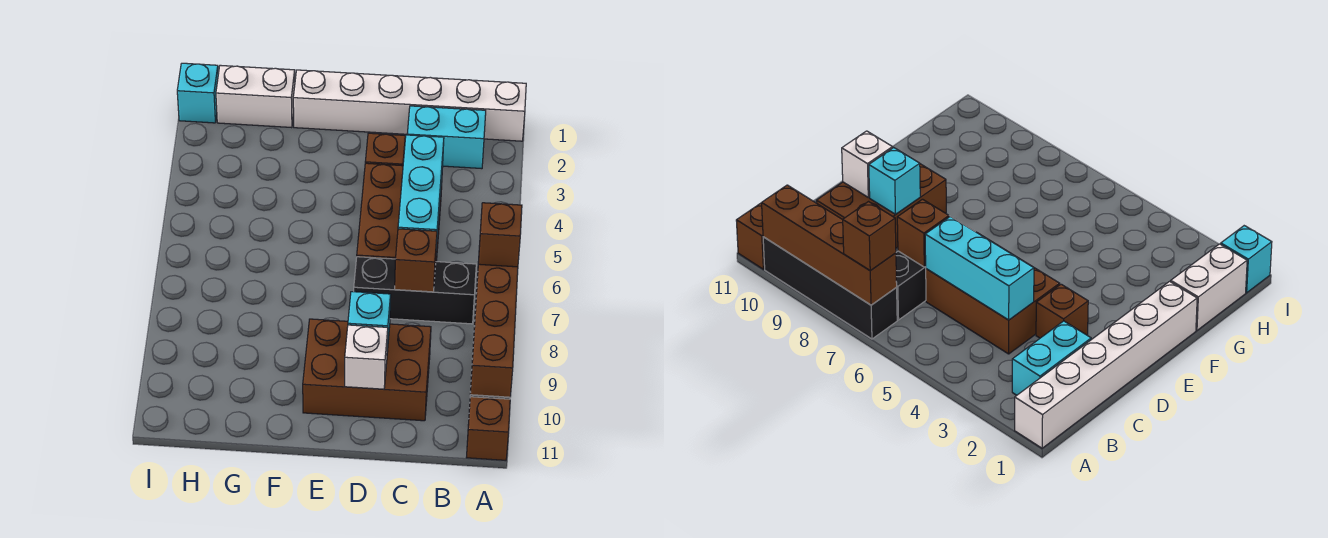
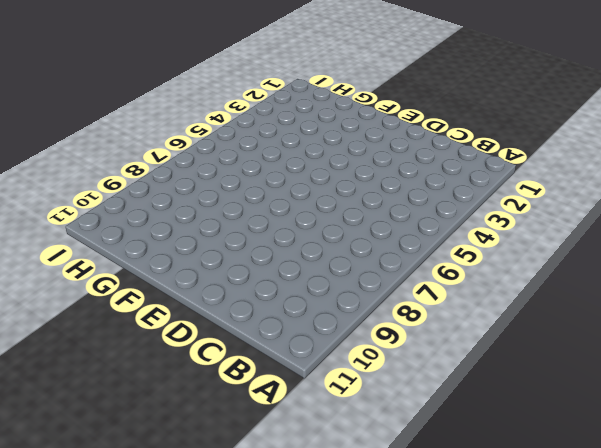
none -> white brick A1:F1 level 1
none -> black brick A7:A10 level 1
none -> brown brick A11 level 1

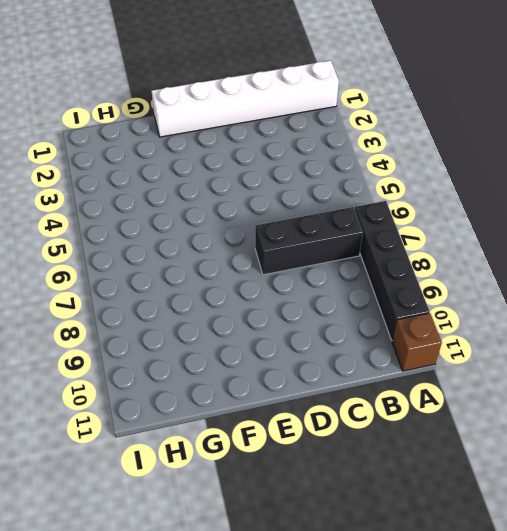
none -> cyan brick B2:C2 level 1
none -> brown brick C4:D6 level 1
none -> brown brick C9:E10 level 1

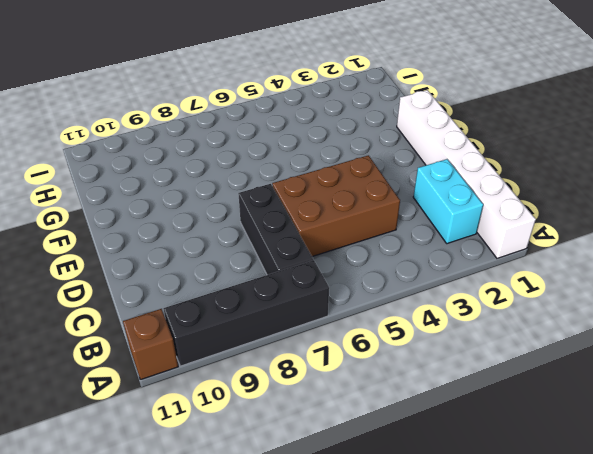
none -> brown brick C9:E10 level 1
none -> brown brick D3 level 1
none -> white brick G1:H1 level 1

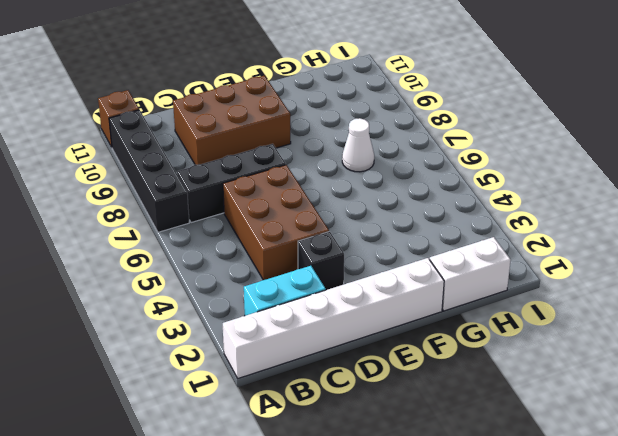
black brick D3 level 1 -> brown brick D3 level 1
white cone G7 level 1 -> none
none -> cyan brick I1 level 1
none -> brown brick A7:A10 level 2
none -> cyan brick C4:C6 level 2

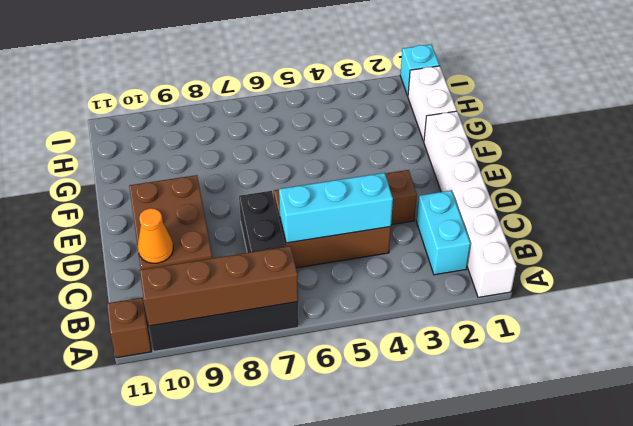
orange cone C10 level 2 -> none
none -> brown brick C7 level 2
none -> cyan brick D9 level 2
none -> white brick D10 level 2

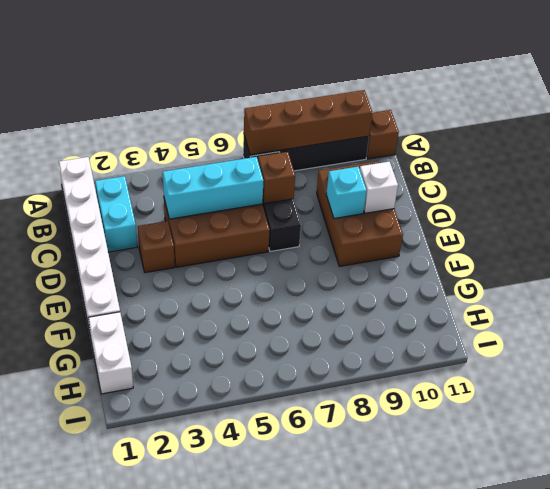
none -> cyan brick I1 level 1
none -> brown brick A7 level 3

